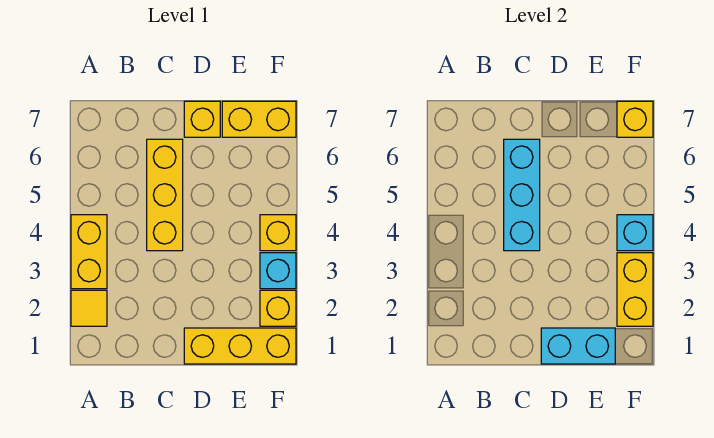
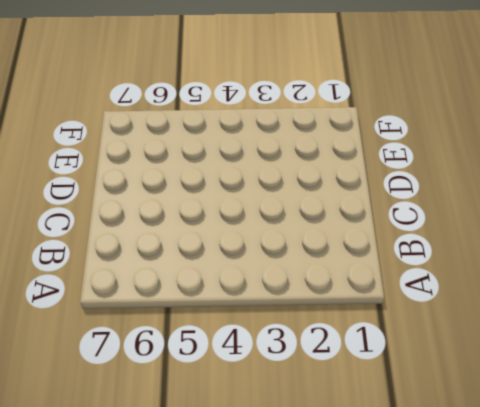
none -> yellow tile A2 level 1
none -> yellow brick A3:A4 level 1
none -> yellow brick C4:C6 level 1

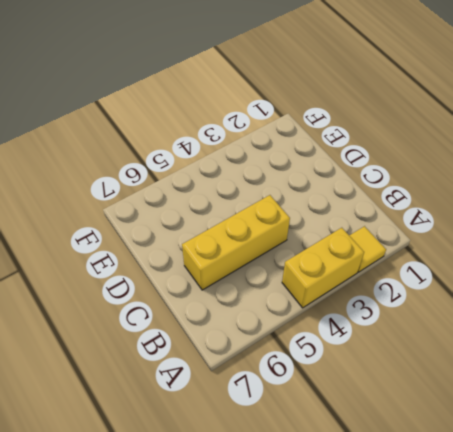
none -> yellow brick D1:F1 level 1
none -> yellow brick D7 level 1
none -> yellow brick E7:F7 level 1

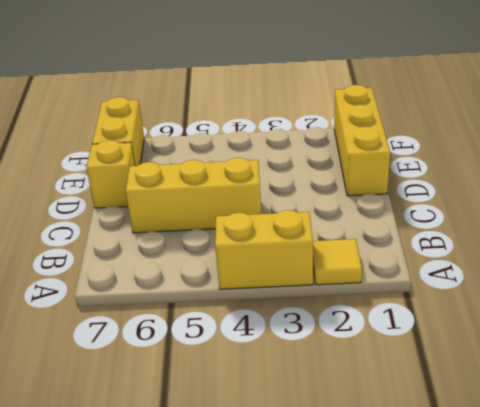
none -> yellow brick F2 level 1
none -> cyan brick F3 level 1
none -> yellow brick F4 level 1

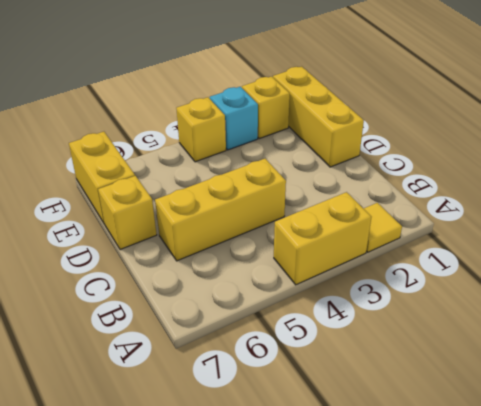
none -> cyan brick C4:C6 level 2
none -> cyan brick D1:E1 level 2
none -> yellow brick F2:F3 level 2

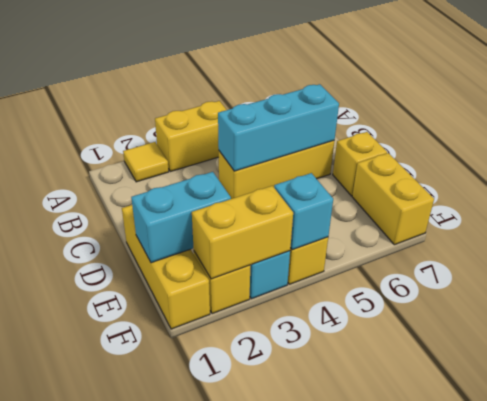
cyan brick E1:E2 level 2 -> cyan brick D1:E1 level 2
none -> yellow brick F7 level 2

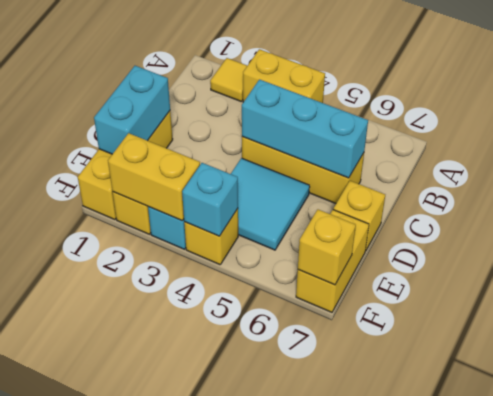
cyan tile D4:E5 level 1 -> none

